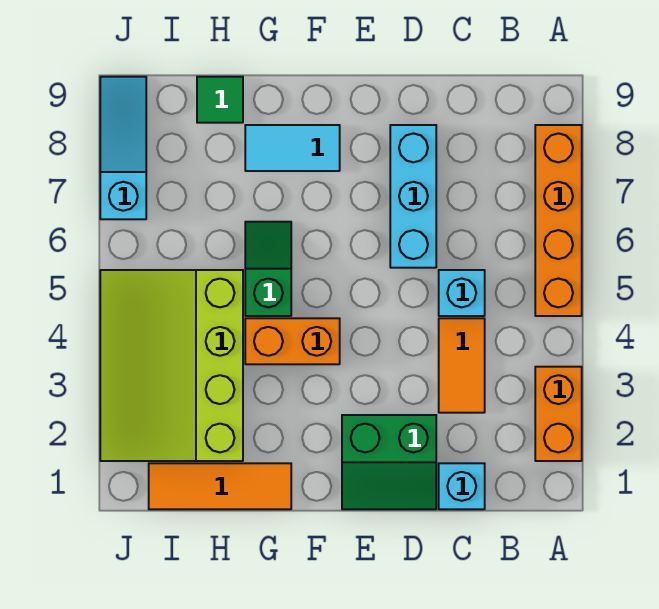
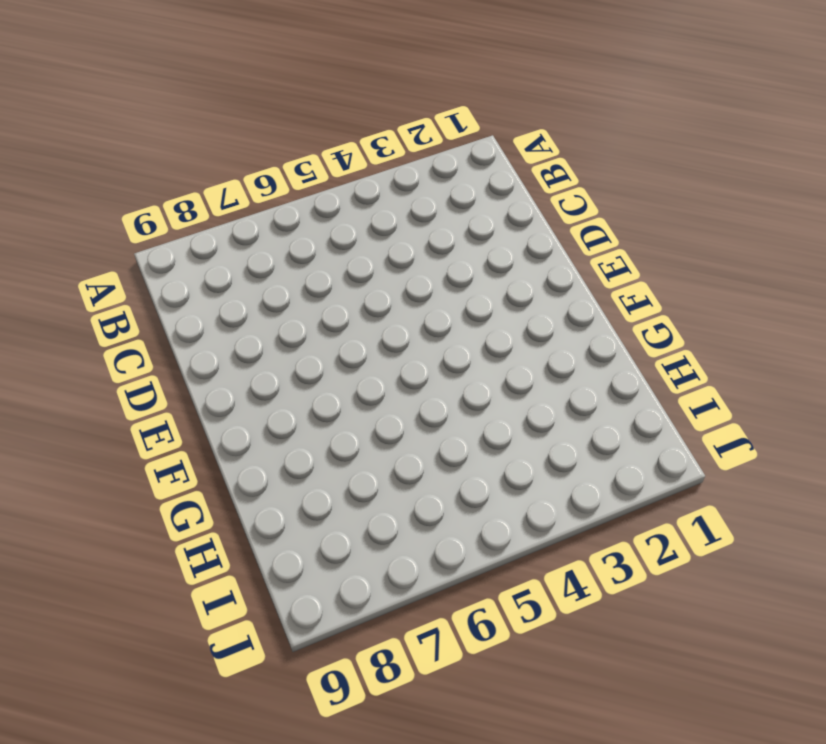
none -> orange brick A2:A3 level 1
none -> orange brick A5:A8 level 1
none -> cyan brick C1 level 1

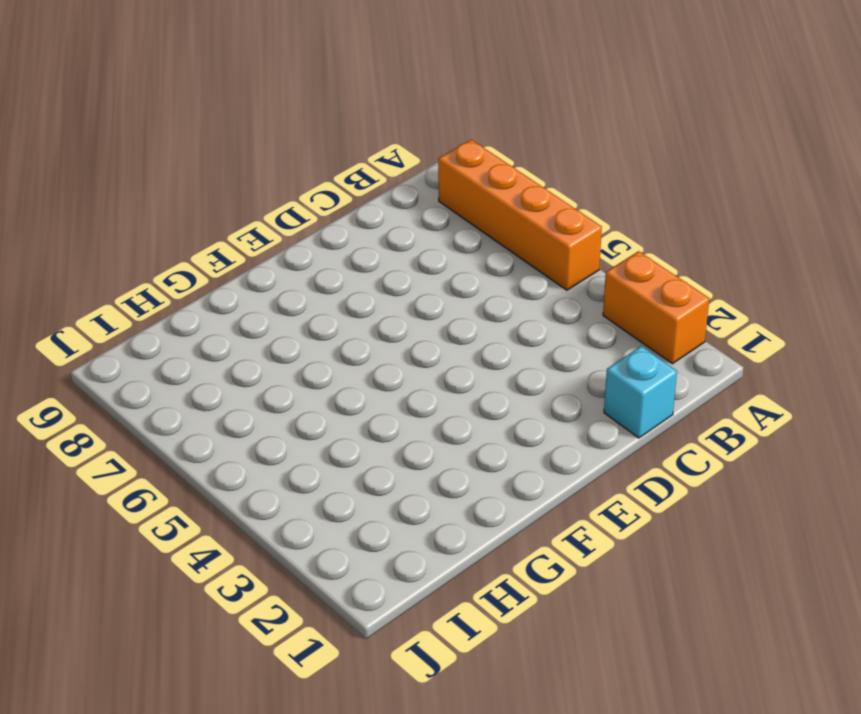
none -> orange tile C3:C4 level 1
none -> cyan brick C5 level 1
none -> green slope D1:E2 level 1 top 2

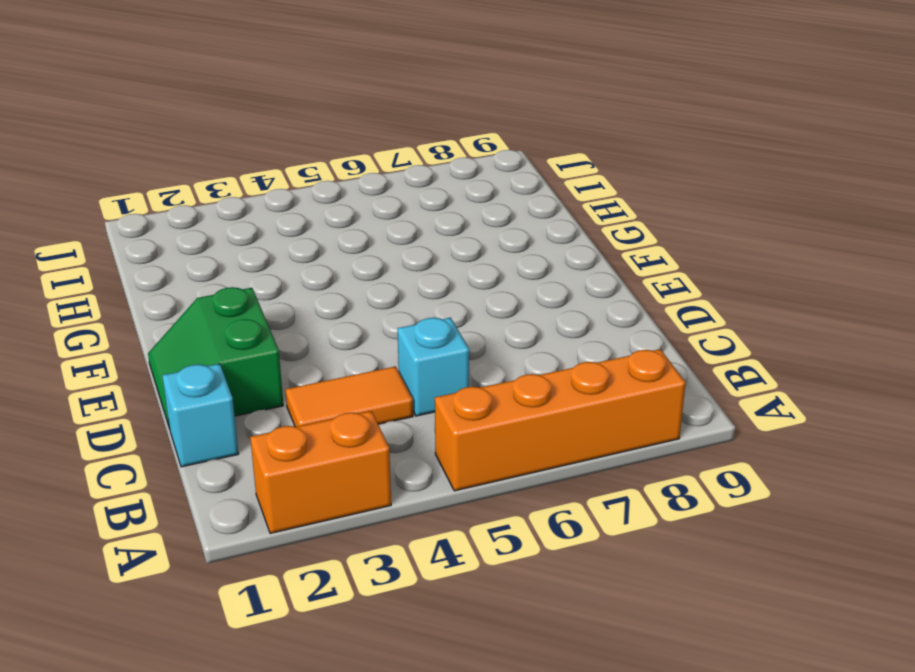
none -> cyan brick D6:D8 level 1
none -> orange brick F4:G4 level 1
none -> cyan tile F8:G8 level 1

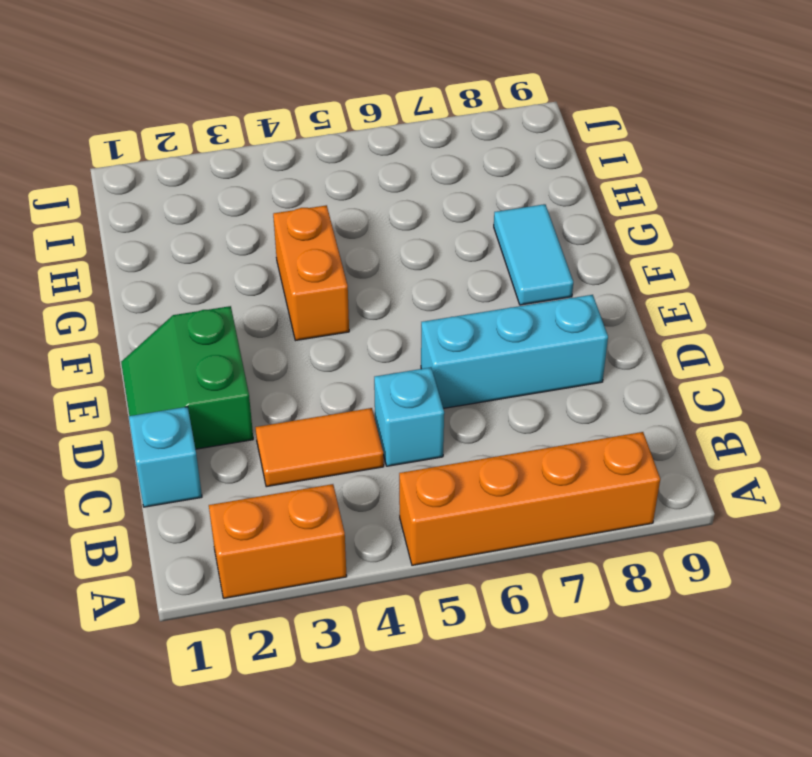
none -> orange tile G1:I1 level 1
none -> green slope G5:G6 level 1 top 5
none -> lime slope H2:J5 level 1 top H

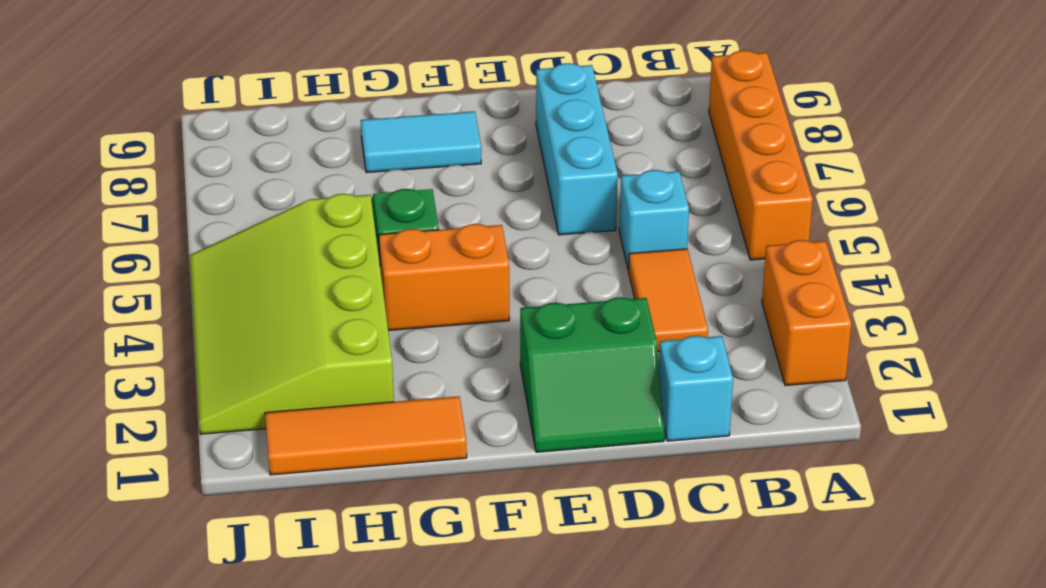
none -> green tile H9 level 1
none -> cyan slope J7:J9 level 1 top 7

